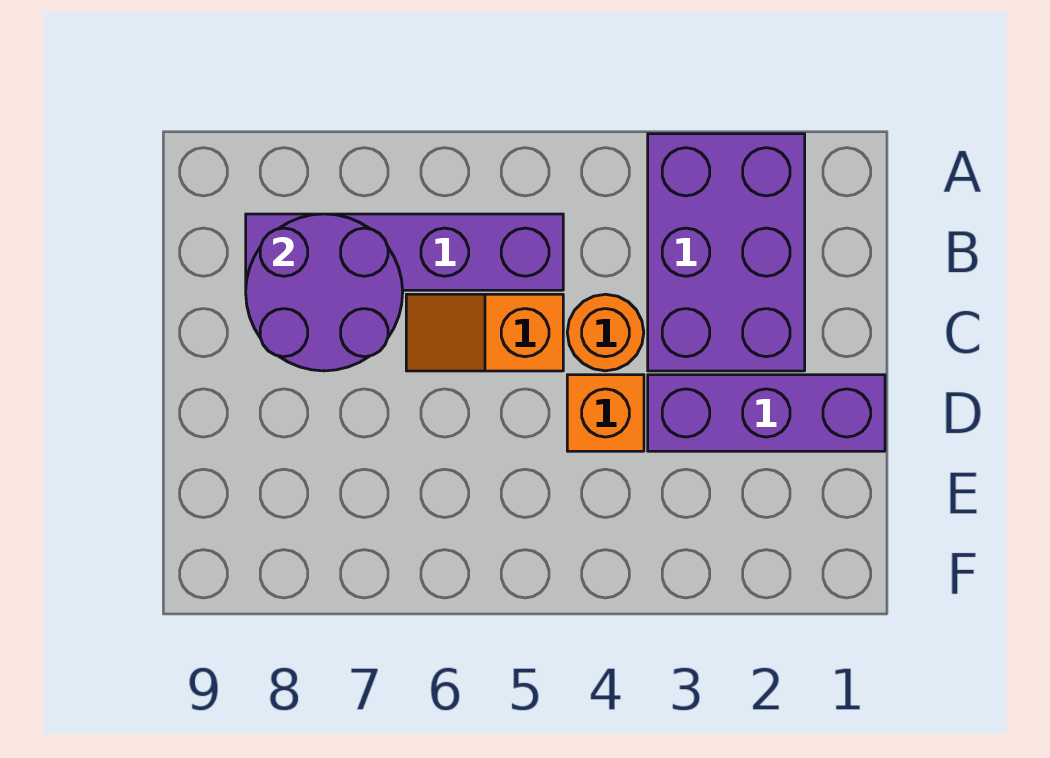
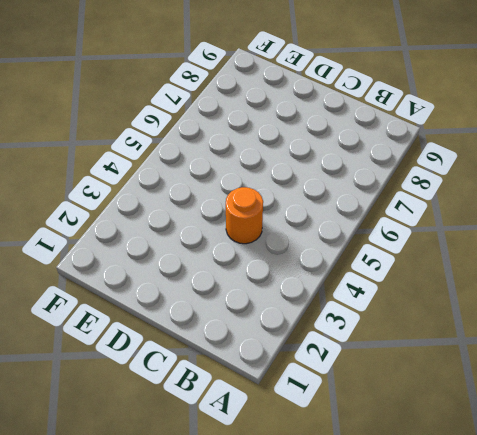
none -> purple brick A2:C3 level 1
none -> purple brick B5:B8 level 1

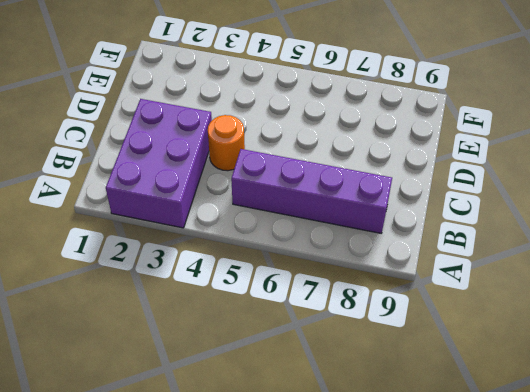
none -> orange slope C5:C6 level 1 top 5
none -> purple brick D1:D3 level 1

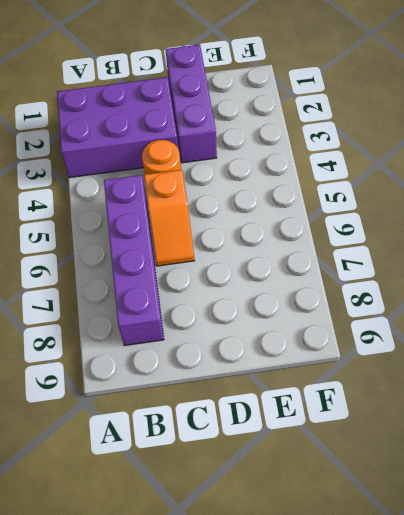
none -> orange brick D4 level 1
none -> purple round brick B7:C8 level 2

